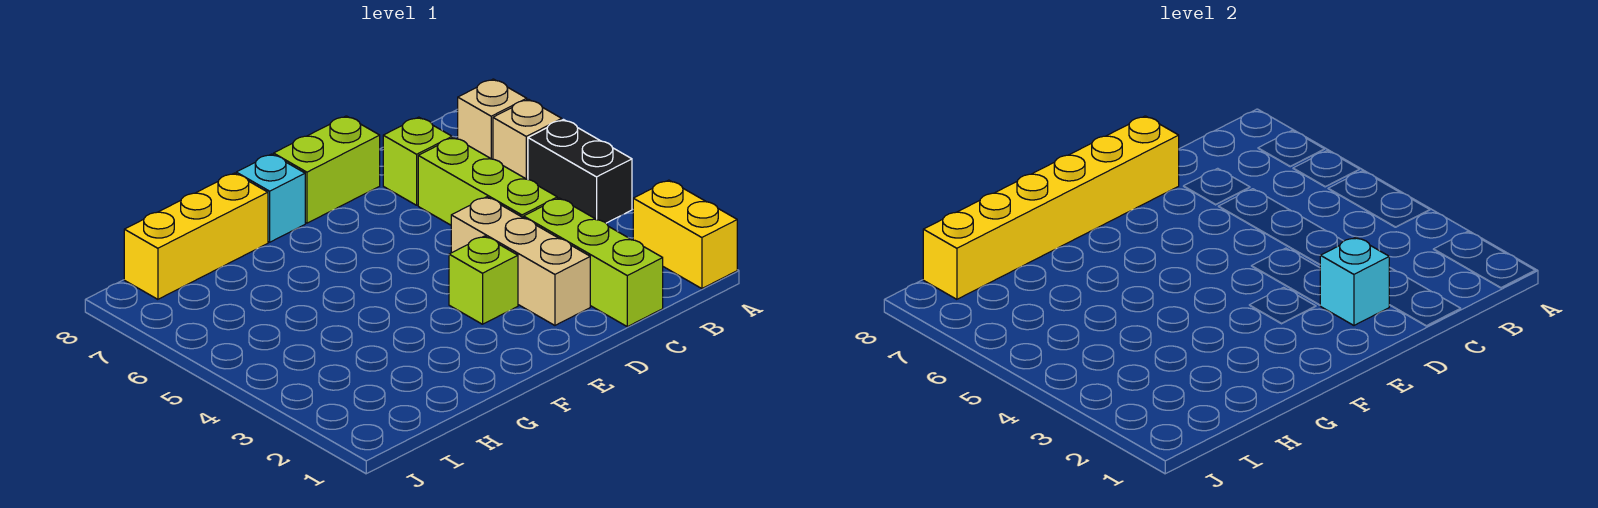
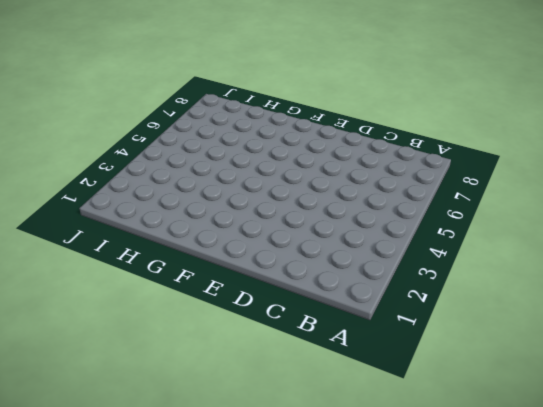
none -> yellow brick A1:A2 level 1
none -> black brick A4:A5 level 1
none -> tan brick A6 level 1

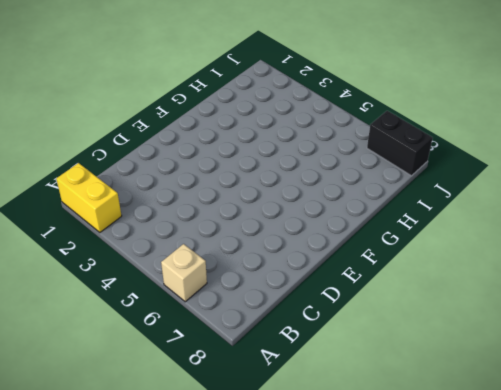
black brick J7:J8 level 1 -> black brick A4:A5 level 1
none -> tan brick A7 level 1
none -> lime brick C1:C3 level 1
none -> lime brick C4:C6 level 1

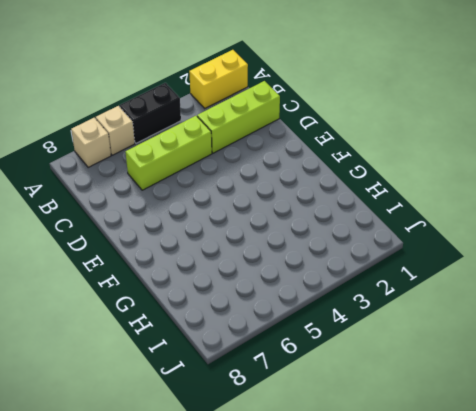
none -> lime brick C7 level 1
none -> tan brick D2:D4 level 1
none -> lime brick D8:E8 level 1

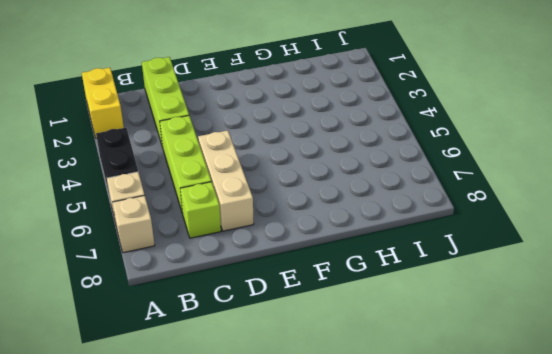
tan brick D5:D7 level 1 -> tan brick D2:D4 level 1
none -> lime brick D8:E8 level 1
none -> lime brick E3 level 1
none -> cyan brick F8 level 1

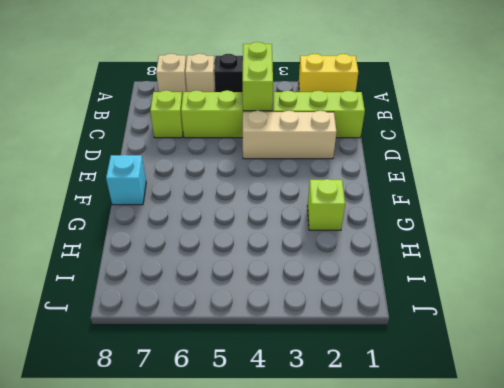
lime brick B4:C4 level 2 -> lime brick D8:E8 level 1
lime brick G2 level 1 -> lime brick E3 level 1
none -> yellow brick G8:I8 level 1
none -> cyan brick D2 level 2
none -> yellow brick D8:I8 level 2

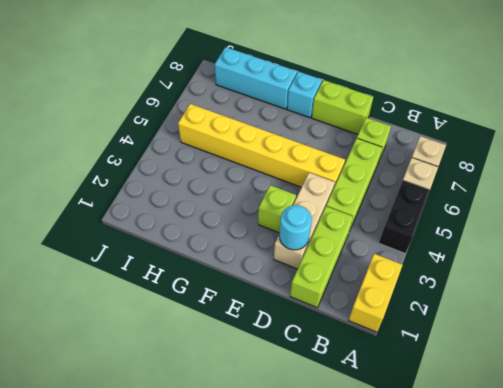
cyan round brick D2 level 2 -> cyan brick D2 level 2
yellow brick D5:I5 level 1 -> yellow brick D8:I8 level 2
cyan brick G8:I8 level 1 -> yellow brick G8:I8 level 1

